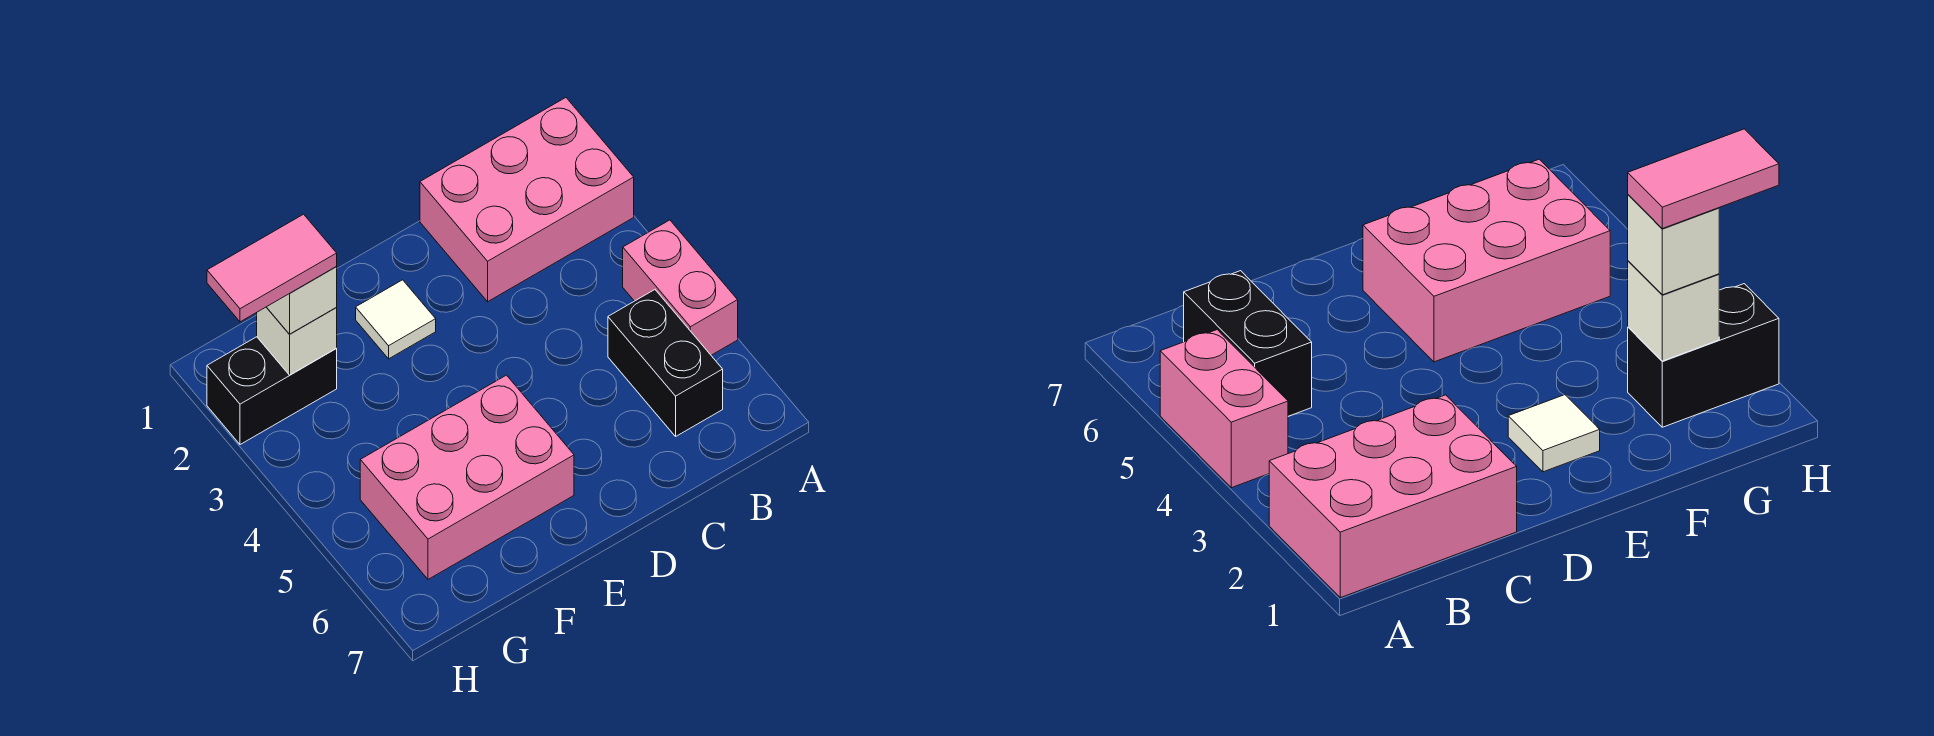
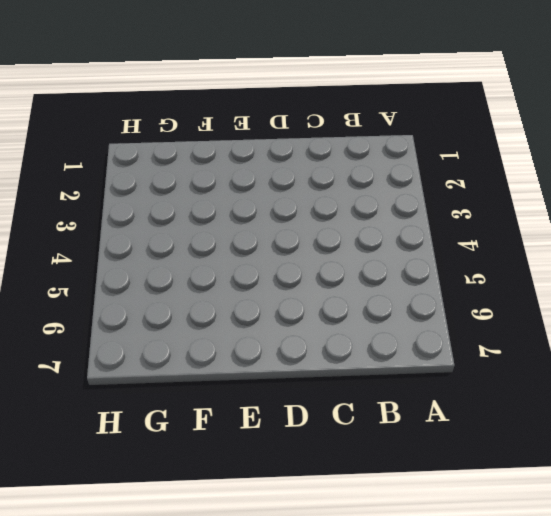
none -> pink brick A1:C2 level 1
none -> pink brick A4:A5 level 1

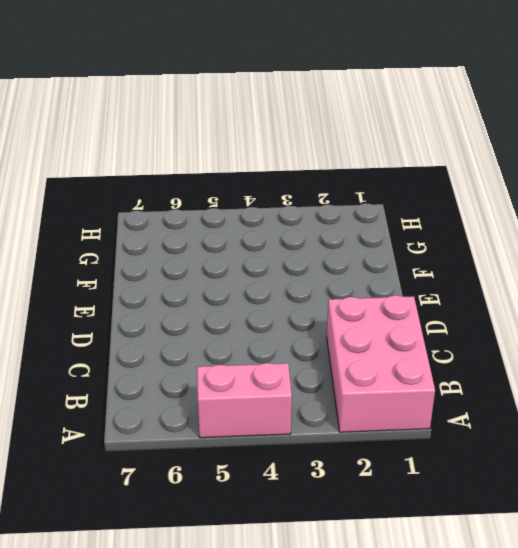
none -> black brick B5:B6 level 1
none -> white tile E2 level 1

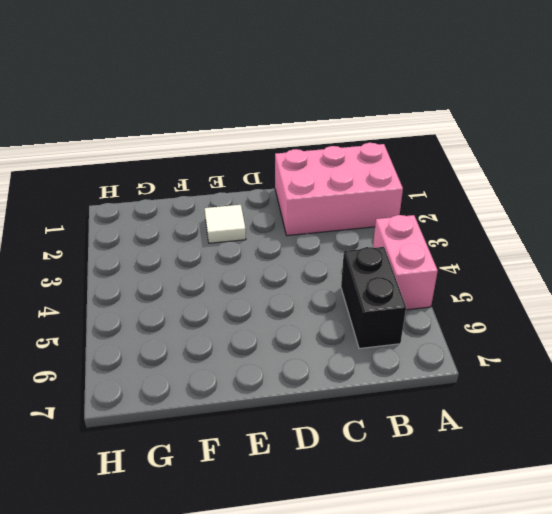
none -> pink brick E5:G6 level 1
none -> black brick G2:H2 level 1

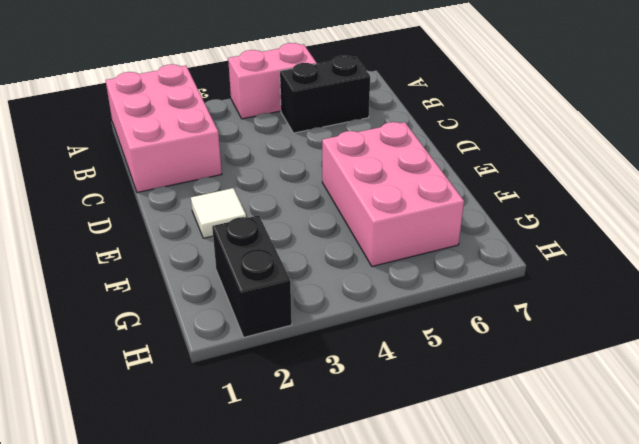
none -> white brick G2 level 2
none -> white brick G2 level 3

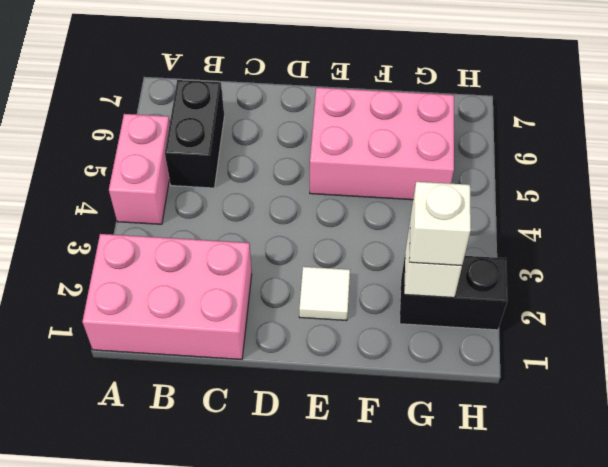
none -> pink tile G2:H2 level 4

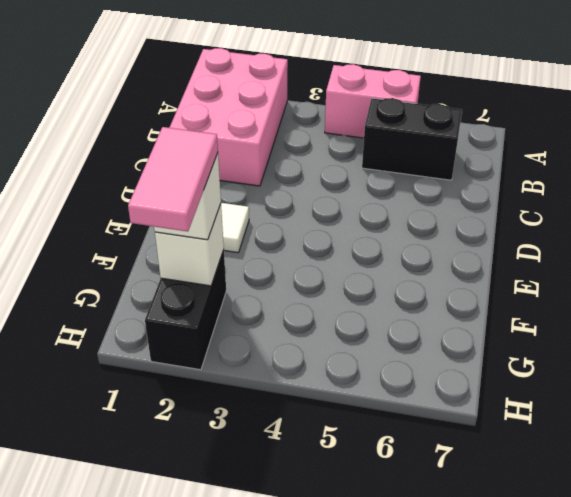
none -> pink brick E5:G6 level 1

